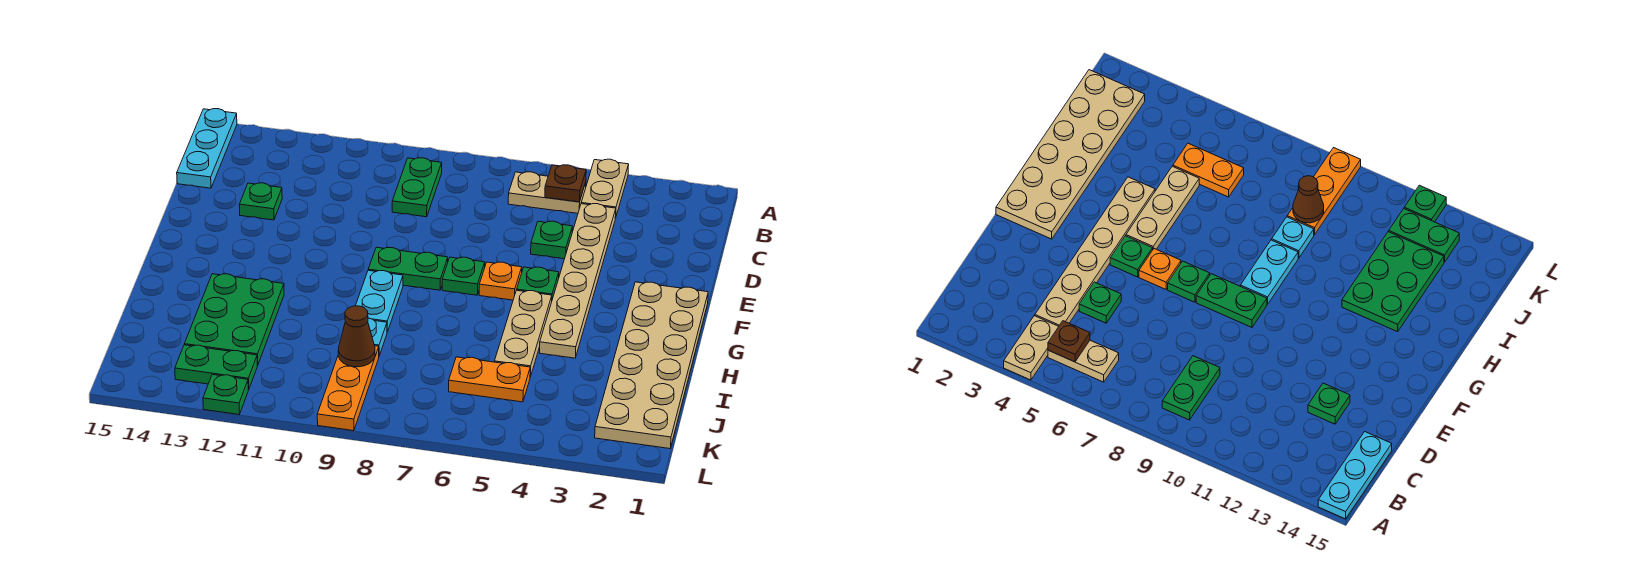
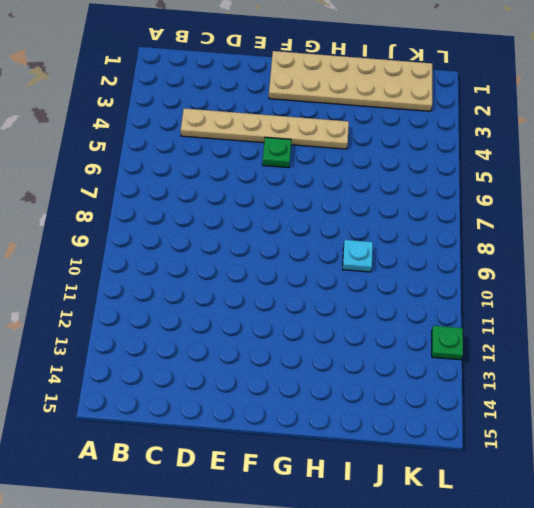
none -> tan plate A4:B4 level 1
none -> cyan plate A15:C15 level 1
none -> tan plate B5:B6 level 1

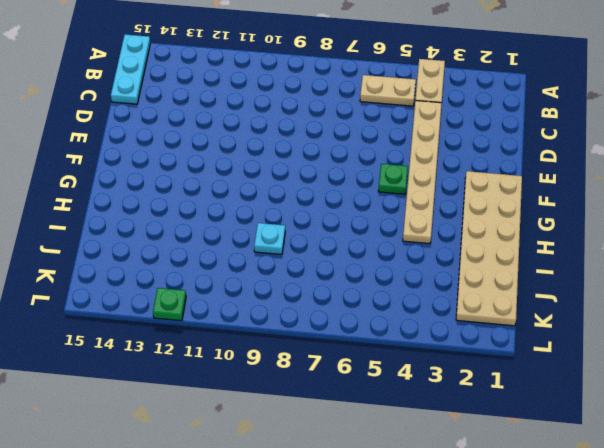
none -> green plate B9:C9 level 1
none -> green plate D5 level 1
none -> green plate D13 level 1

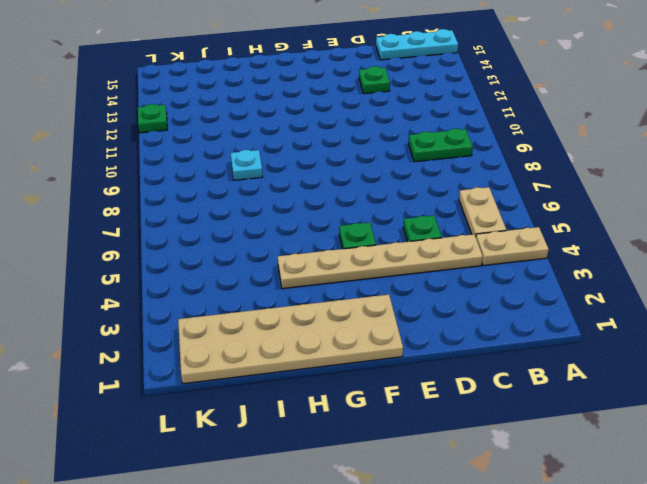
none -> orange plate F6 level 1
none -> green plate F7 level 1
none -> green plate F8:F9 level 1

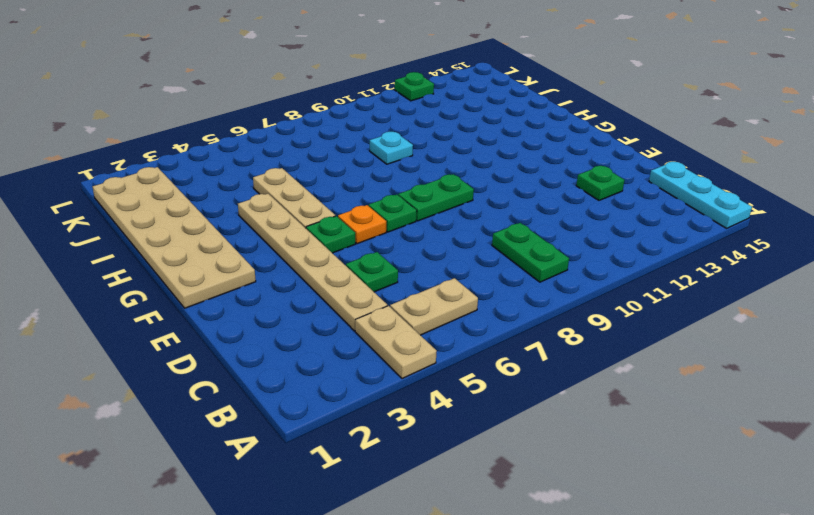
none -> cyan plate G9:H9 level 1
none -> green plate H12:J13 level 1
none -> orange plate J5:J6 level 1

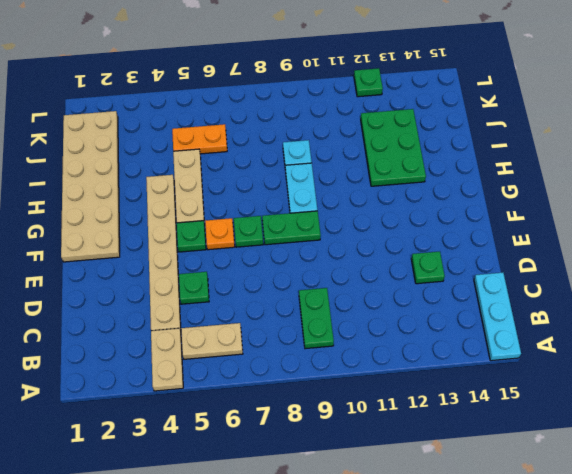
none -> orange plate J9:L9 level 1
none -> green plate K12:K13 level 1
none -> brown plate B5 level 2

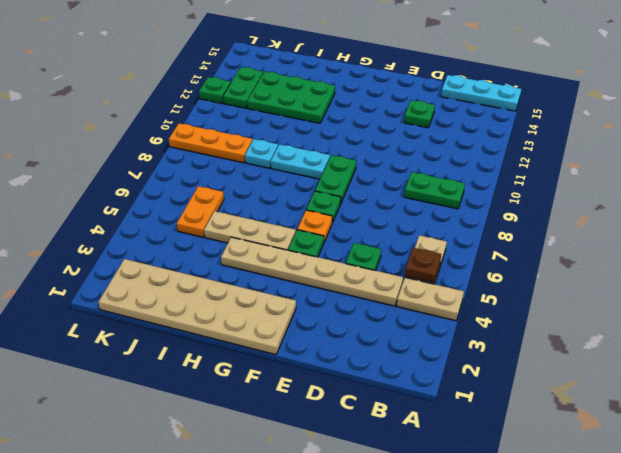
none -> brown cone J9 level 2

